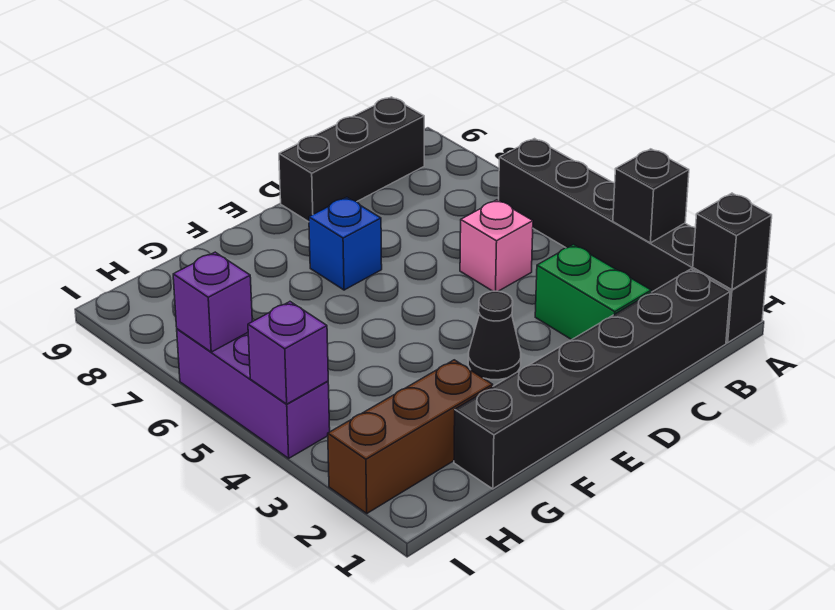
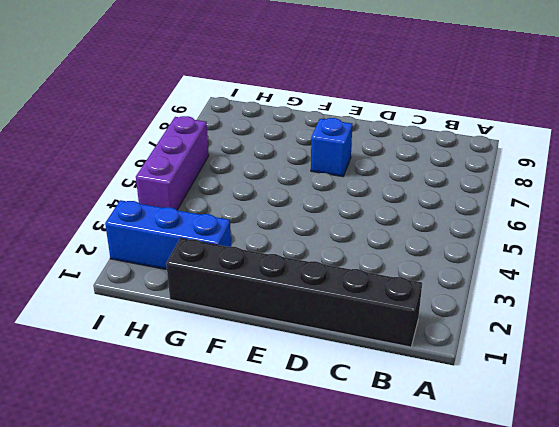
blue brick G2:I2 level 1 -> brown brick G2:I2 level 1
none -> black brick A1:A6 level 1
none -> black brick B9:D9 level 1
none -> green brick C2:C3 level 1

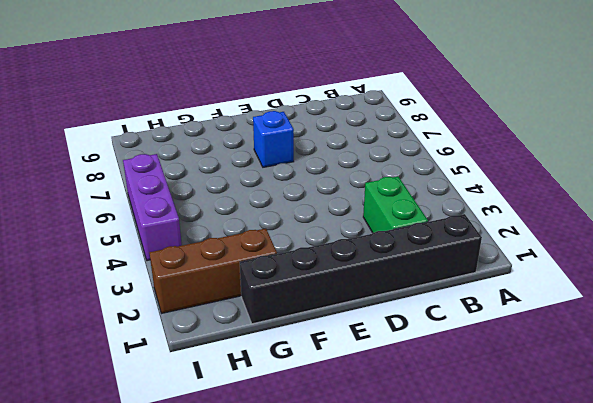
none -> black brick A1:A6 level 1
none -> black brick B9:D9 level 1
none -> pink brick C5 level 1

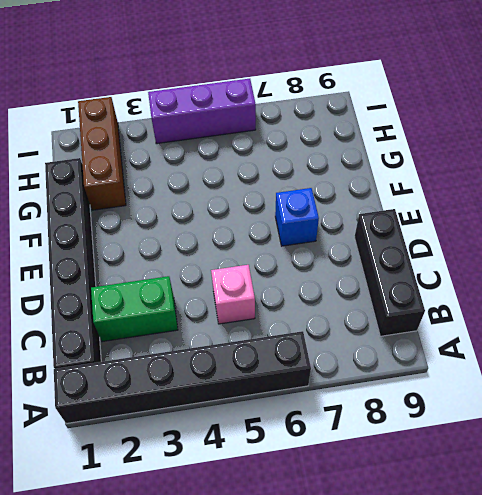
none -> black cone E3 level 1
none -> black brick A1 level 2
none -> black brick A3 level 2

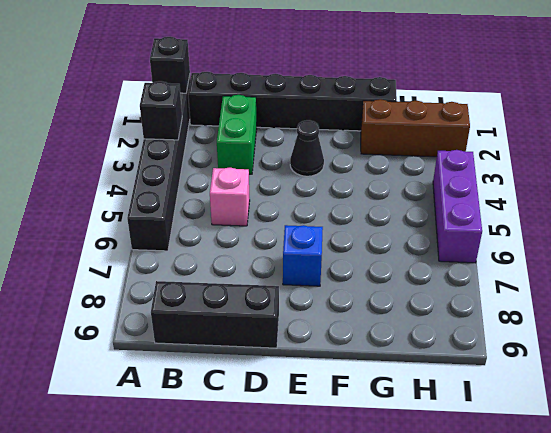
none -> purple brick I4 level 2
none -> purple brick I6 level 2

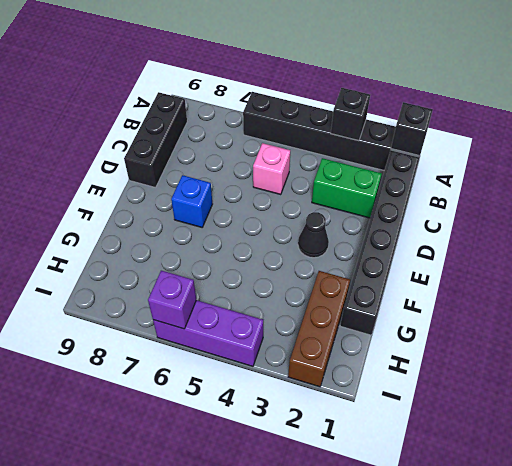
none -> purple brick I4 level 2

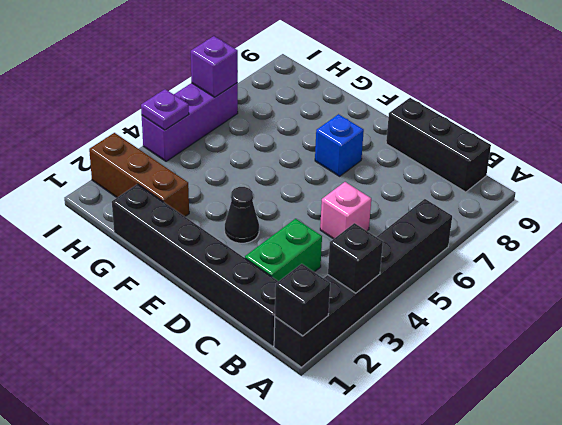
purple plate I4 level 2 -> purple brick I4 level 2

